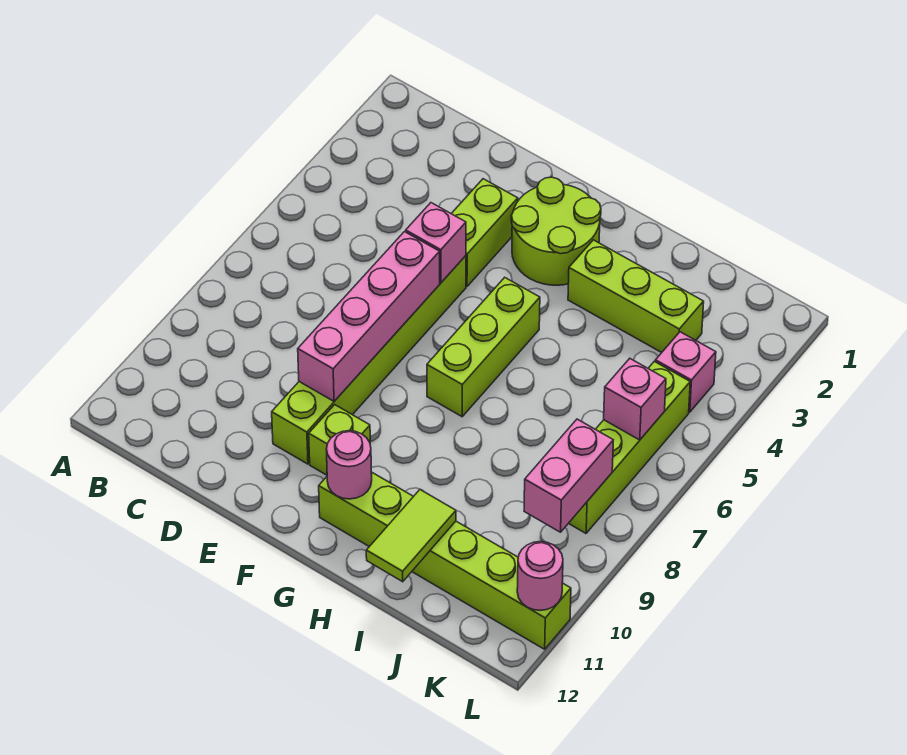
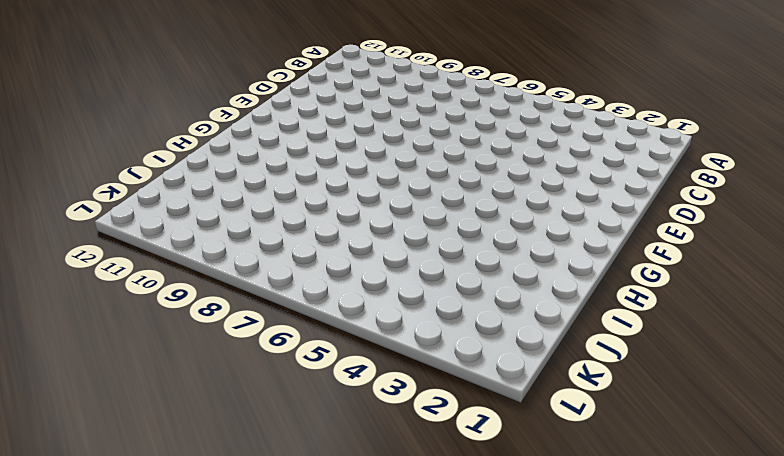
none -> lime brick E3:E4 level 1
none -> lime brick E5:E10 level 1
none -> lime round brick F2:G3 level 1

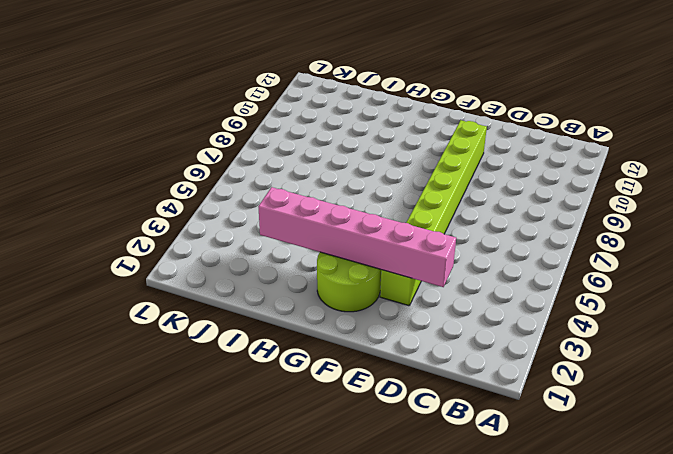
pink brick D3:I3 level 2 -> none
none -> lime brick F10 level 1
none -> lime brick G5:G7 level 1
none -> lime brick G11:L11 level 1

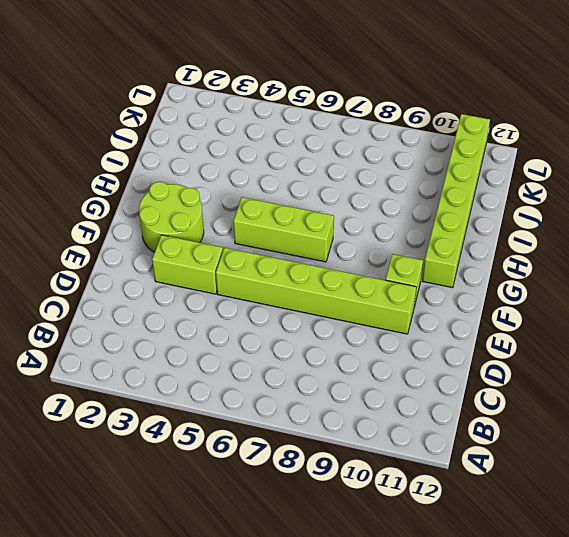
none -> lime brick H3:J3 level 1
none -> pink brick K4 level 1
none -> lime brick K5:K8 level 1

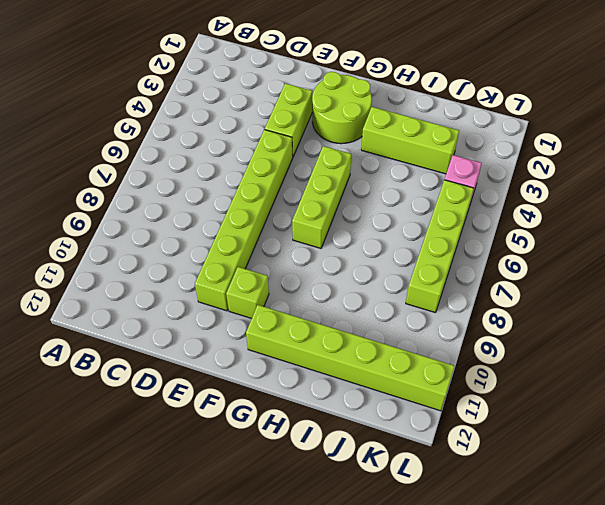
none -> pink brick E5 level 2
none -> pink brick E6:E9 level 2
none -> pink round brick G11 level 2

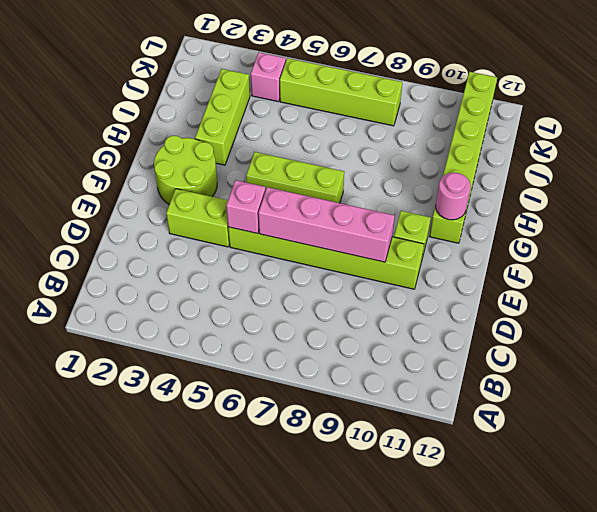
none -> lime tile I11:I12 level 2
none -> pink brick K6 level 2
none -> pink brick K8:K9 level 2

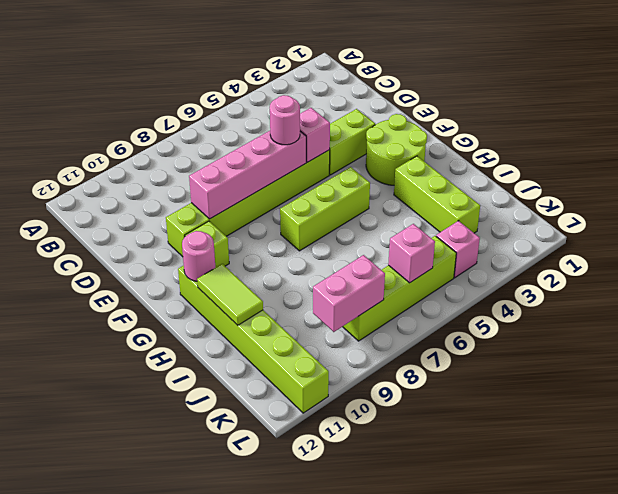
pink round brick E6 level 3 -> pink round brick L11 level 2
lime tile H11:I11 level 2 -> lime tile I11:I12 level 2

